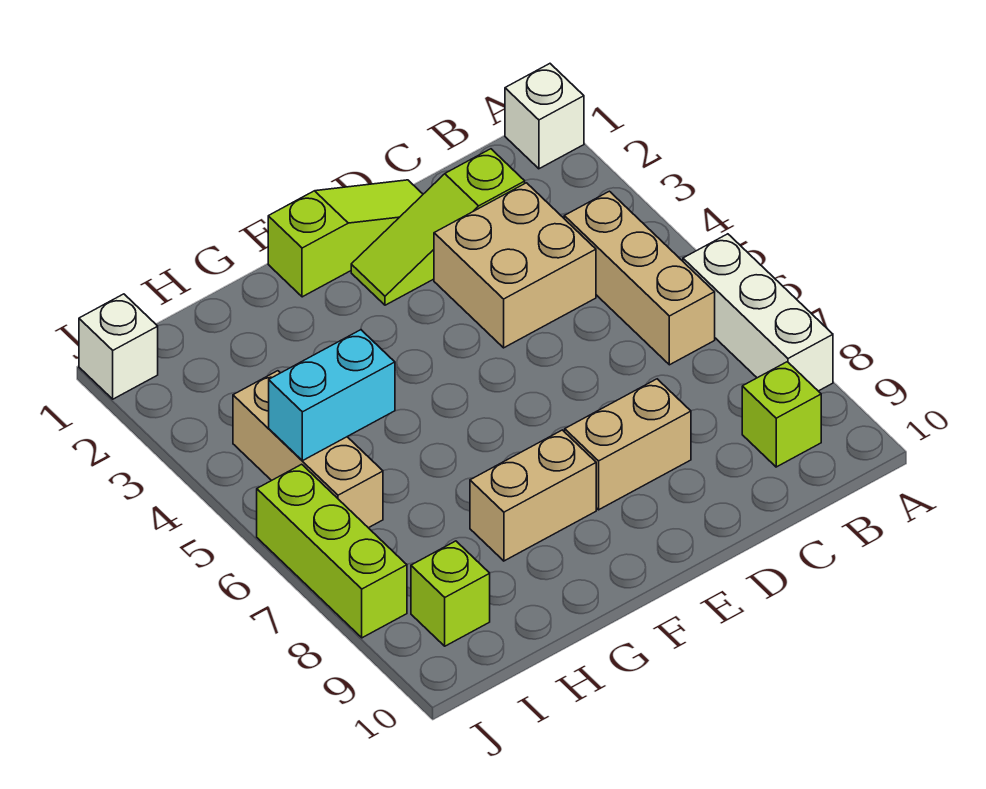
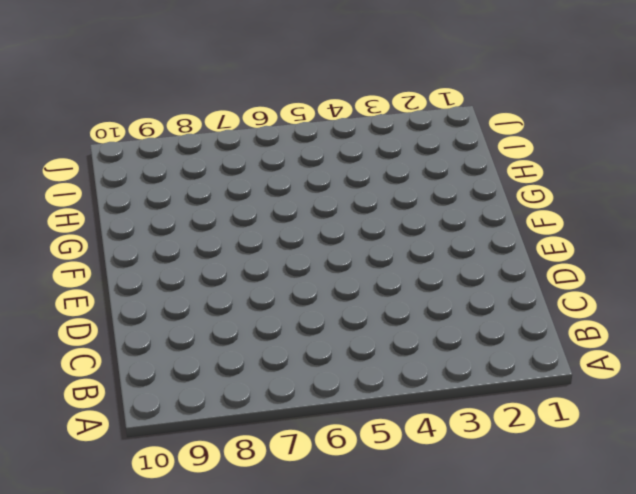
none -> white brick A1 level 1
none -> white brick A6:A8 level 1
none -> tan brick B4:B6 level 1

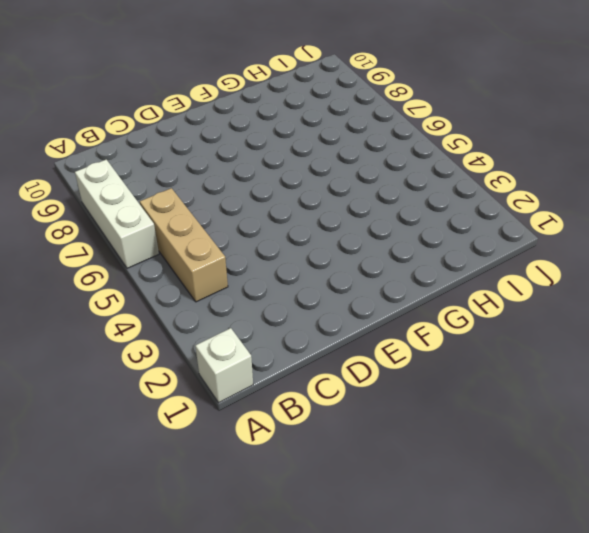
none -> lime brick B9 level 1
none -> lime slope C2:E2 level 1 top C
none -> tan brick C3:D4 level 1

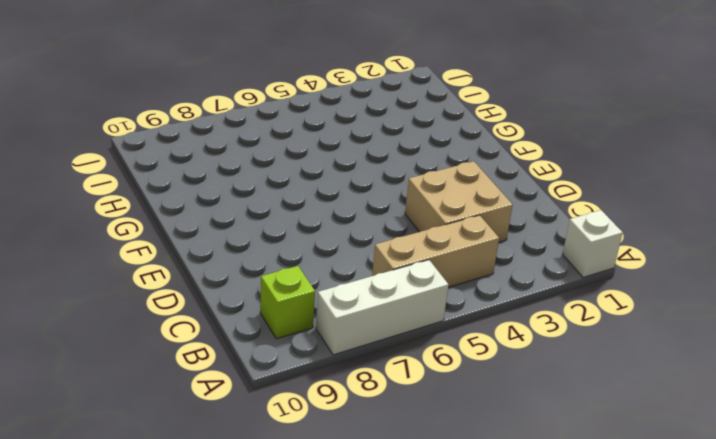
none -> lime slope C2:E2 level 1 top C
none -> lime slope D1:F1 level 1 top F
none -> tan brick D8:E8 level 1

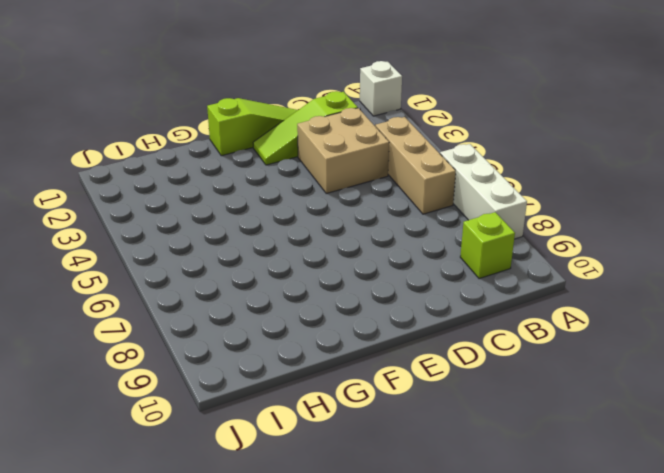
none -> tan brick D8:E8 level 1
none -> tan brick F8:G8 level 1
none -> tan brick I4:I6 level 1

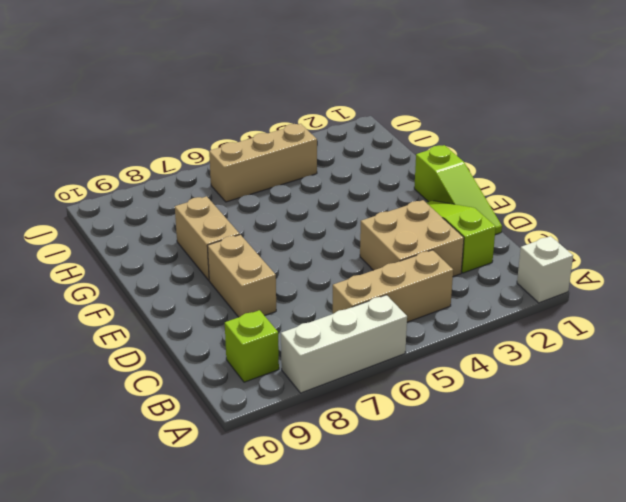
none -> lime brick I9 level 1
none -> white brick J1 level 1
none -> lime brick J6:J8 level 1

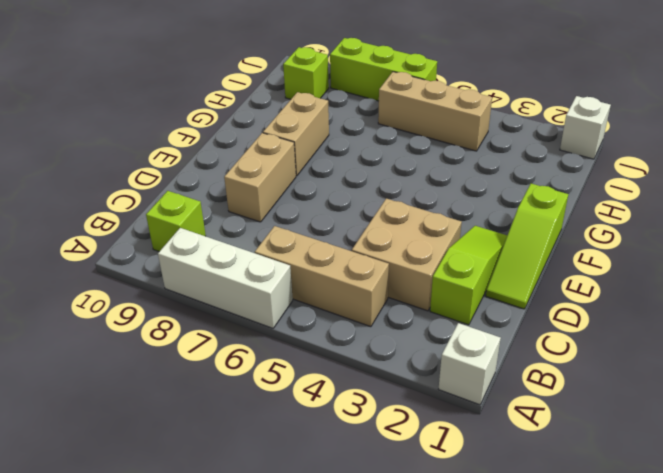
none -> cyan brick H5:I5 level 2

